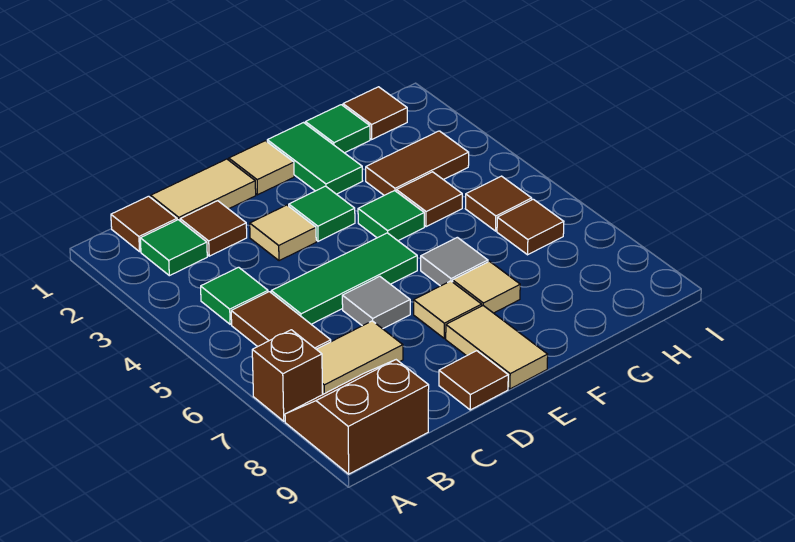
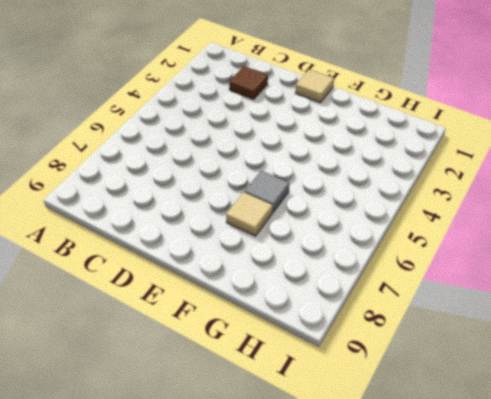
none -> brown brick A7 level 1
none -> brown slope A8:B9 level 1 top 9
none -> brown tile B1 level 1

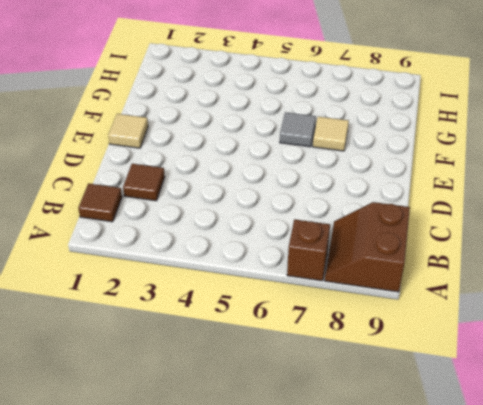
none -> green tile B2 level 1
none -> green tile B4 level 1
none -> brown tile B5:B6 level 1

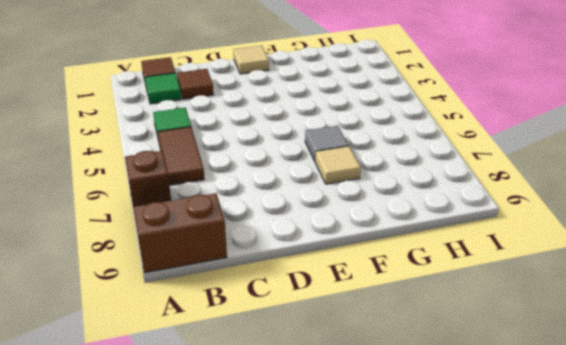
none -> tan tile B7:C7 level 1
none -> tan tile C1:D1 level 1
none -> green tile C5:E5 level 1

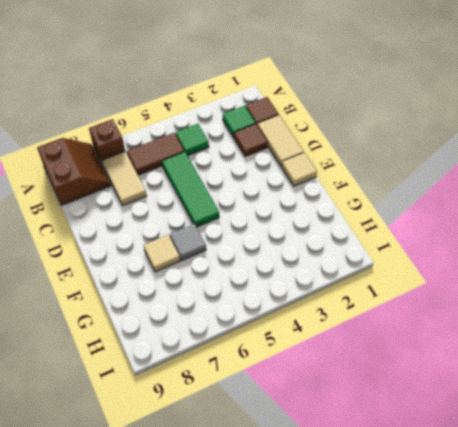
none -> tan tile D3 level 1
none -> grey tile D6 level 1
none -> brown tile D9 level 1

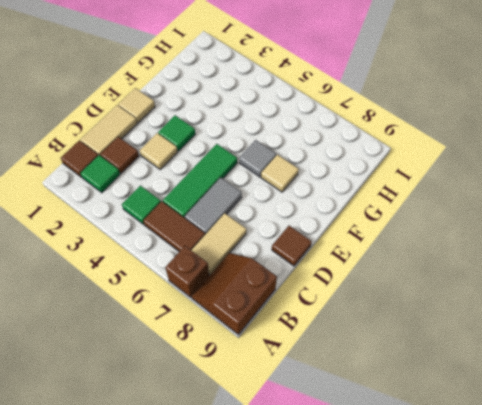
grey tile C6:D6 level 1 -> grey tile D6 level 1
none -> tan tile E7 level 1
none -> tan tile E8:E9 level 1
none -> green tile F1:F2 level 1

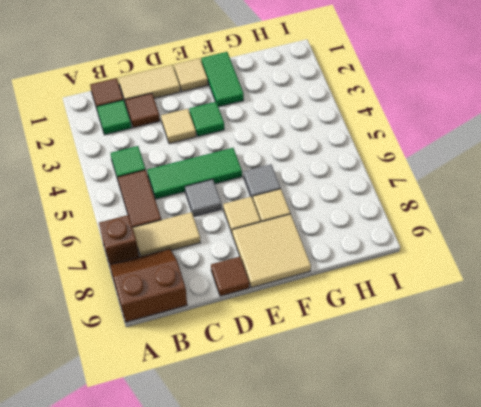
tan tile E8:F9 level 1 -> tan tile E8:E9 level 1
none -> green tile F4 level 1
none -> green tile G1 level 1
none -> brown tile G3:H3 level 1

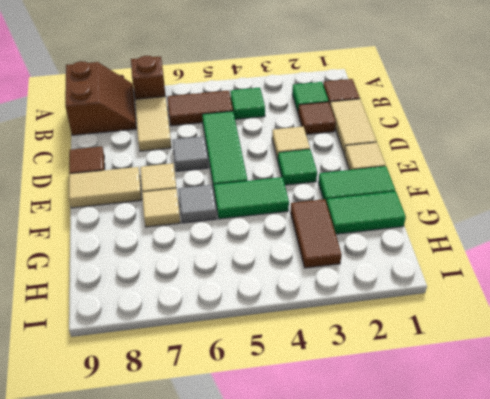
green tile F4:F5 level 1 -> green tile F4 level 1
green tile G1:G2 level 1 -> green tile G1 level 1
none -> brown tile G4 level 1
none -> brown tile H1 level 1
none -> brown tile H5 level 1

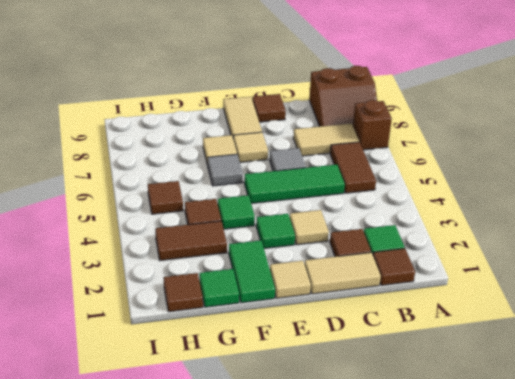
none -> green tile B4 level 1
none -> brown tile H6 level 1

